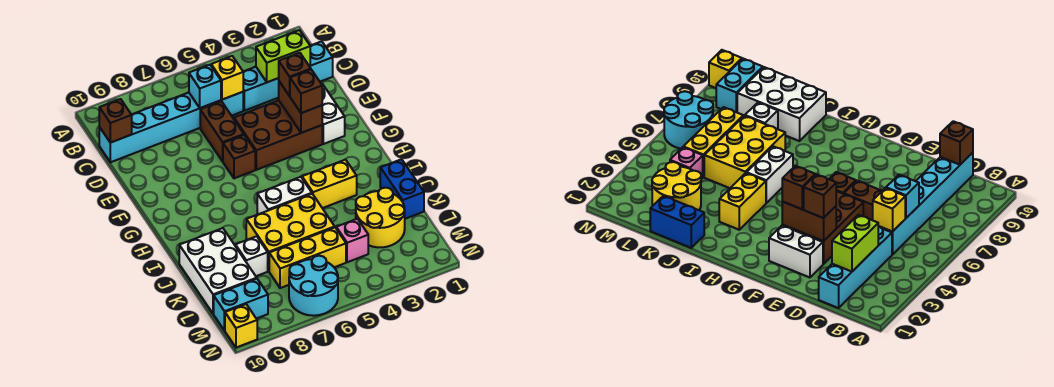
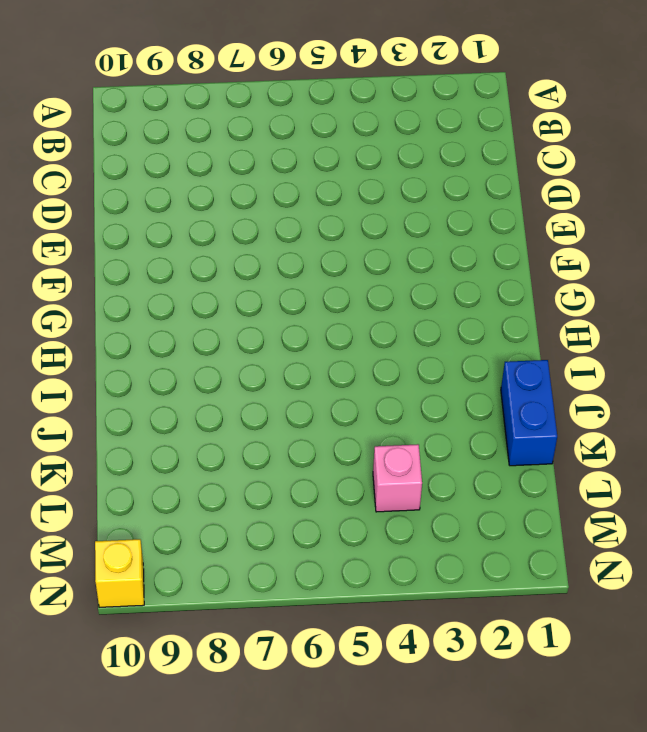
none -> cyan brick C1:C4 level 1
none -> cyan brick C5:C10 level 1
none -> brown brick D6:E6 level 1

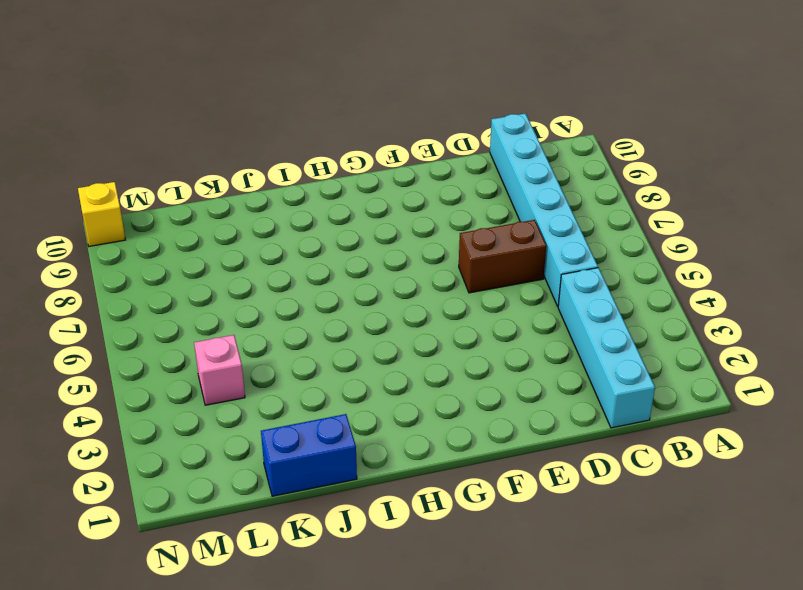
none -> white brick E2:F2 level 1
none -> brown brick E3:F5 level 1
none -> brown brick F6 level 1

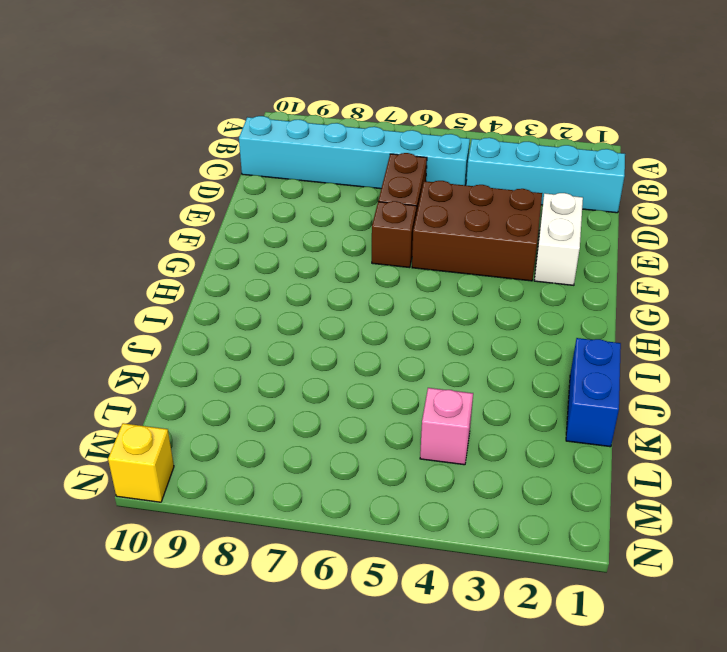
none -> yellow brick I3:I4 level 1
none -> white brick I5:I6 level 1
none -> yellow brick J5:K7 level 1

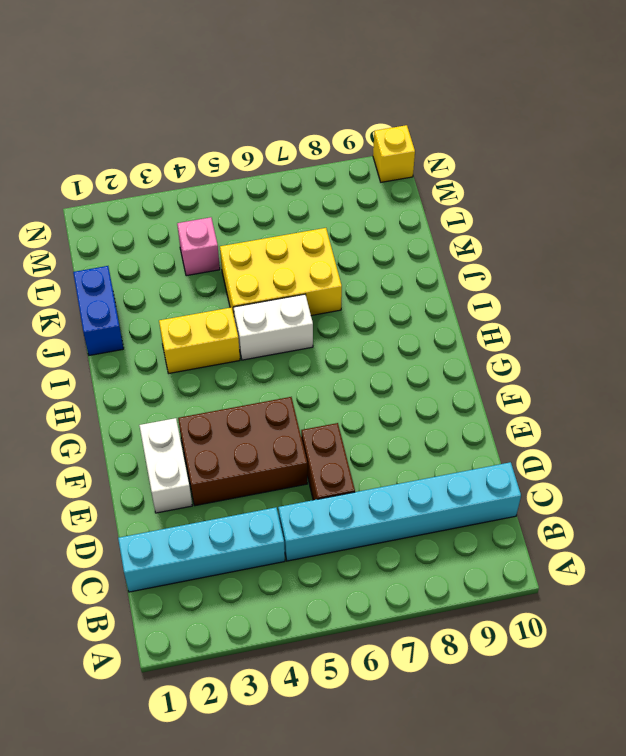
none -> brown brick F6 level 1
none -> white brick J9:L10 level 1
none -> yellow round brick K2:L3 level 1

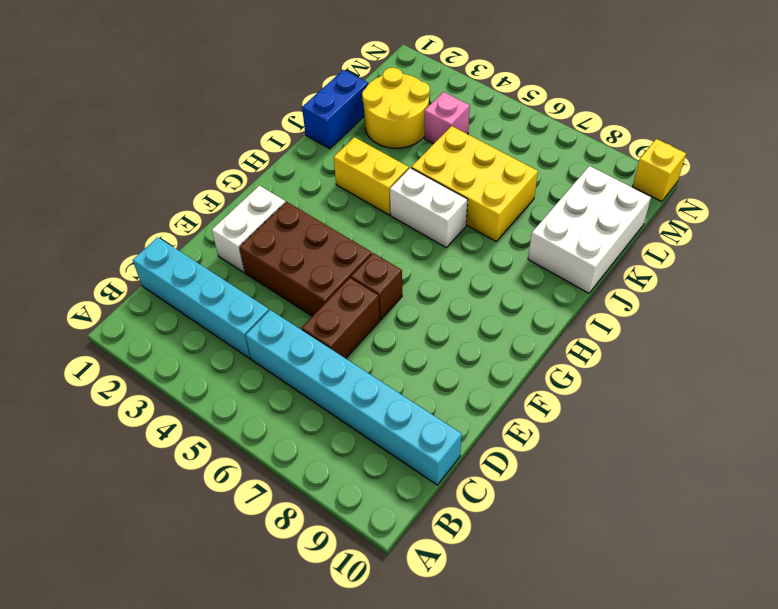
none -> white brick K8 level 1
none -> yellow brick L5:L7 level 1
none -> cyan round brick M6:N7 level 1

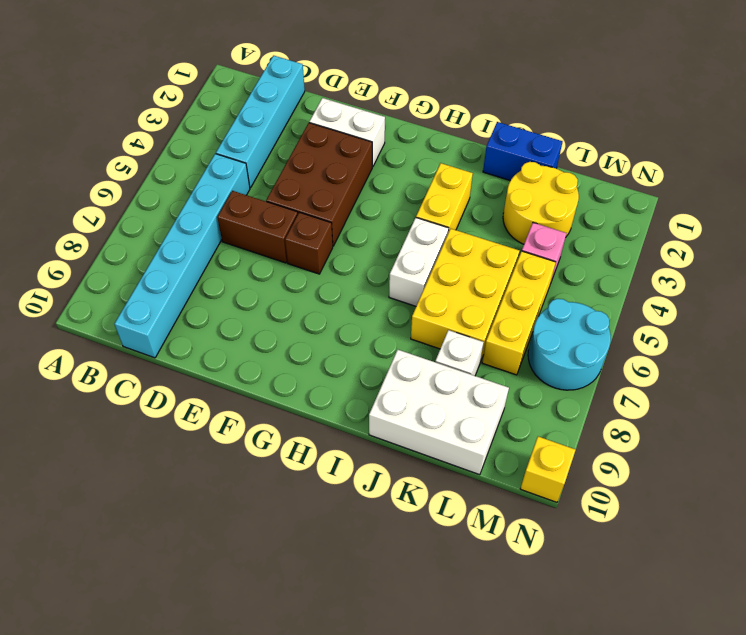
none -> cyan brick M9:M10 level 1
none -> lime brick C2:C3 level 2
none -> yellow brick C5 level 2

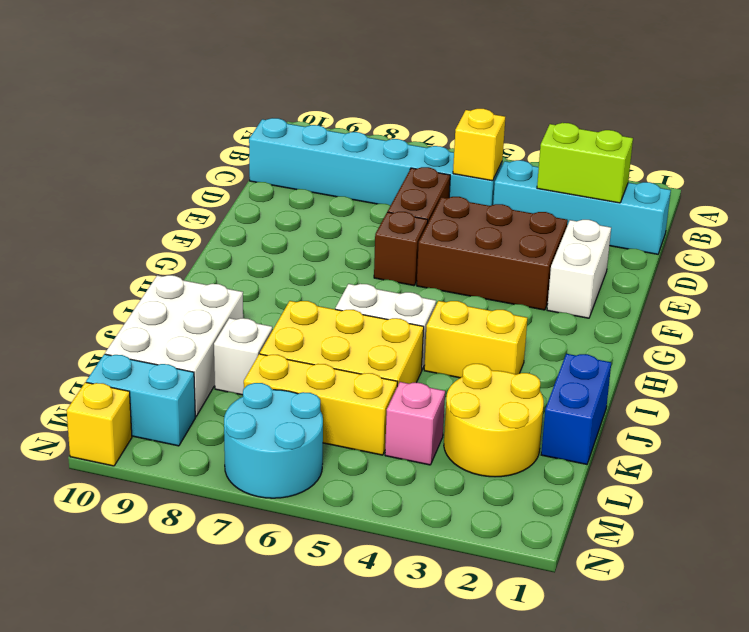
none -> cyan brick C6 level 2
none -> brown brick C10 level 2
none -> brown brick E3:F3 level 2

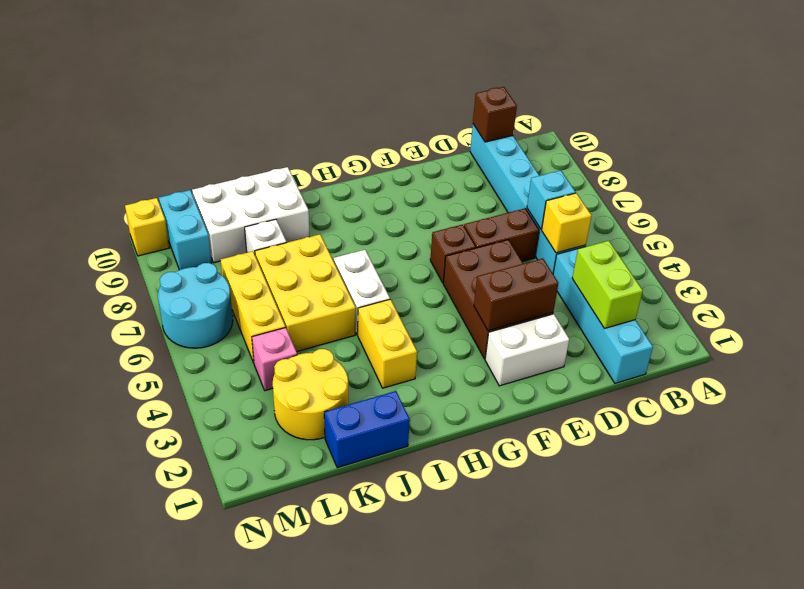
none -> brown brick E3 level 3
none -> brown brick F3 level 3

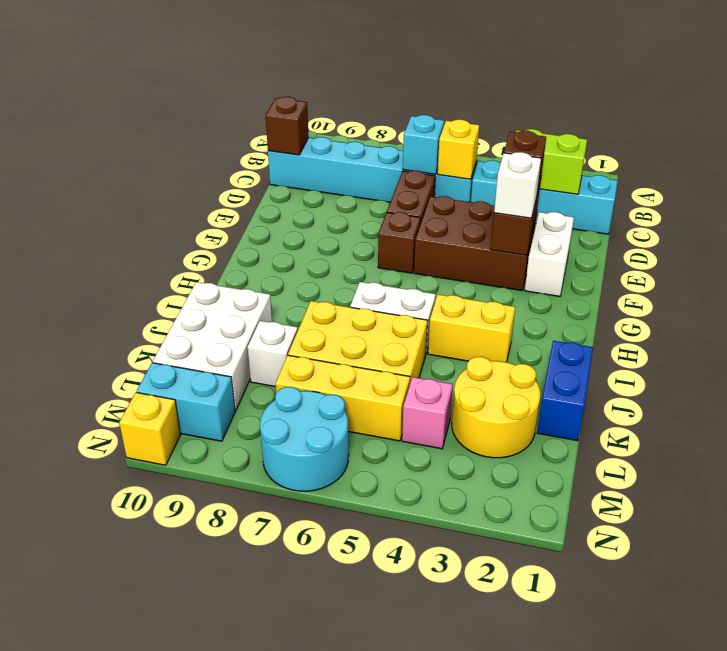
white brick F3 level 3 -> brown brick F3 level 3

